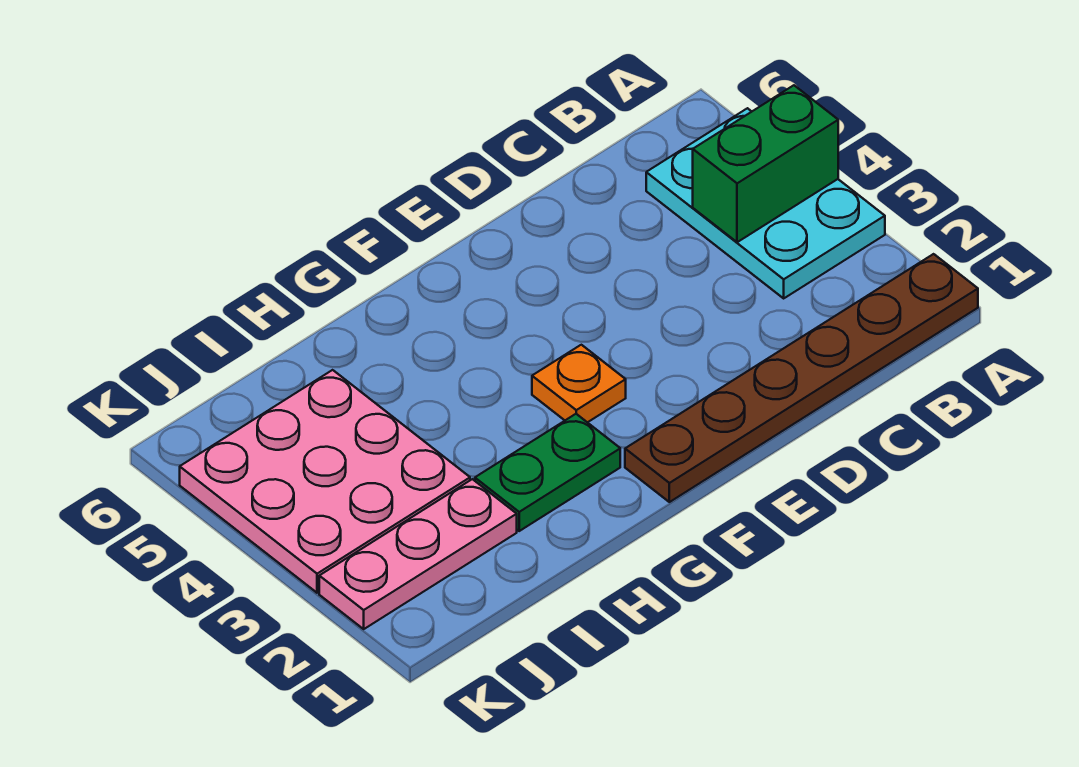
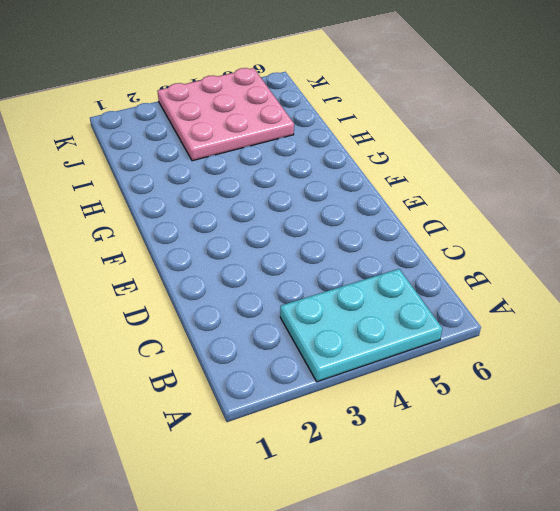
none -> brown plate A1:F1 level 1
none -> orange plate F3 level 1

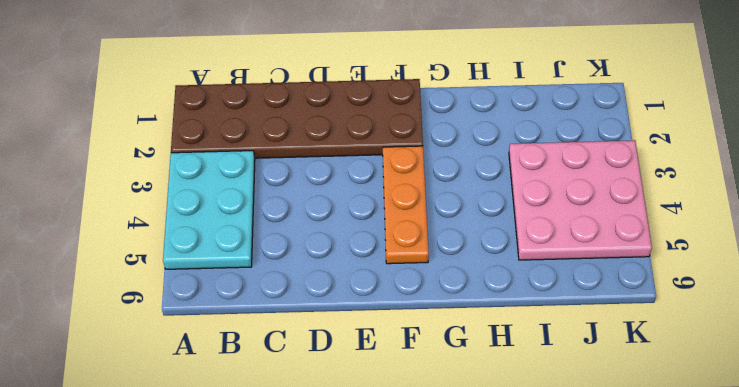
brown plate A1:F2 level 1 -> brown plate A1:F1 level 1
orange plate F3:F5 level 1 -> orange plate F3 level 1
none -> green plate G2:H2 level 1
none -> pink plate I2:K2 level 1

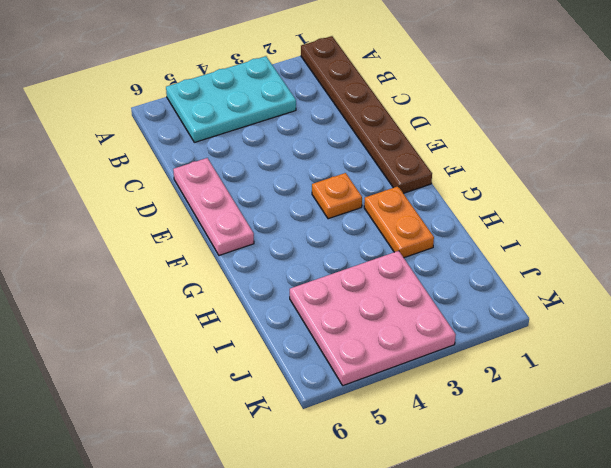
pink plate D6:F6 level 1 -> pink plate I2:K2 level 1
orange plate G2:H2 level 1 -> green plate G2:H2 level 1
none -> green brick A4:B4 level 2

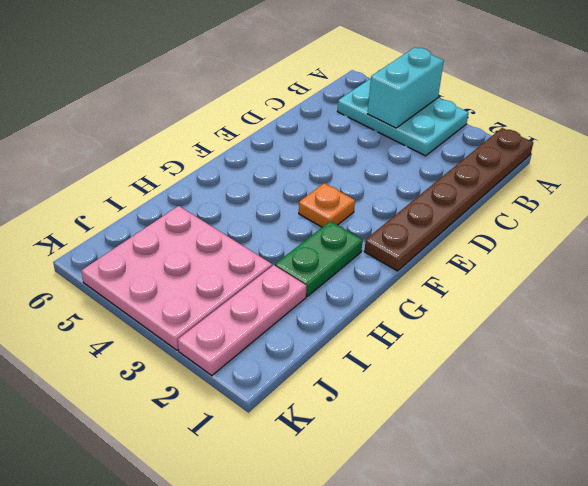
cyan brick A4:B4 level 2 -> green brick A4:B4 level 2

